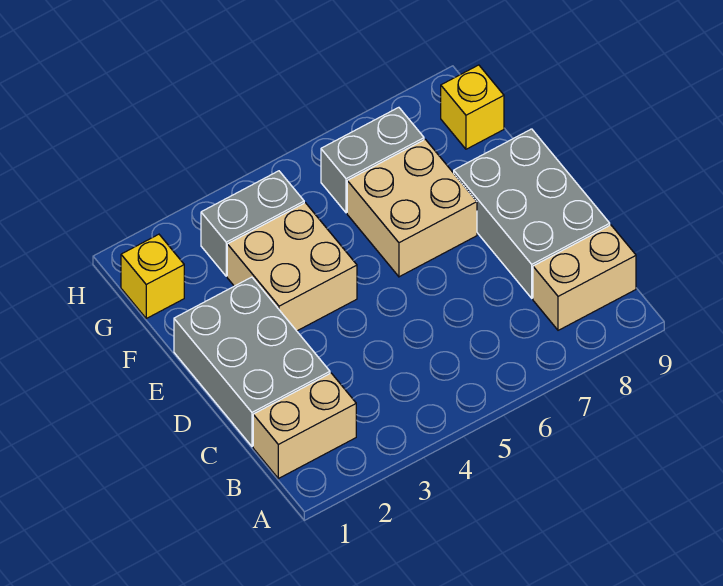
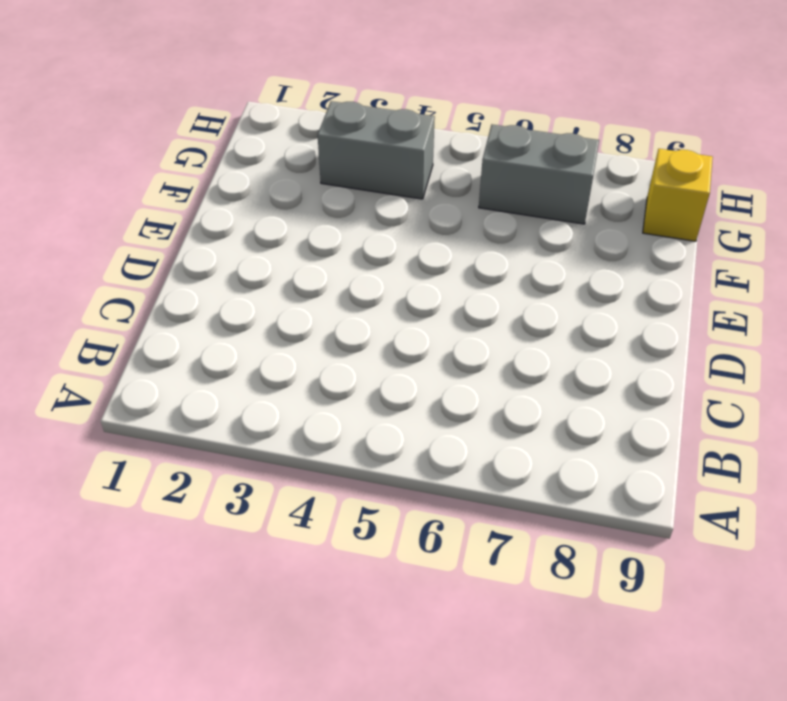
none -> tan brick B1:B2 level 1
none -> tan brick B8:B9 level 1

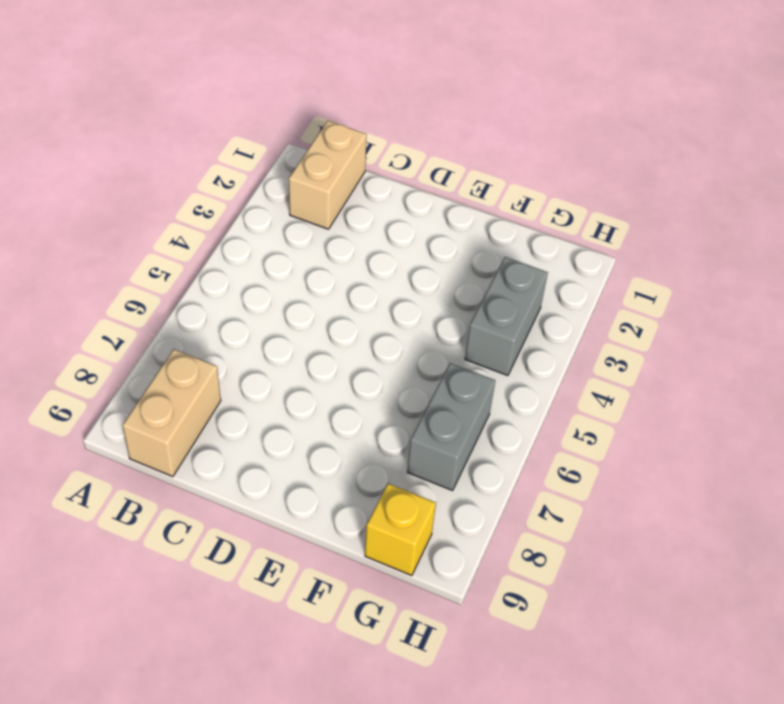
none -> grey brick C1:E2 level 1
none -> grey brick C8:E9 level 1

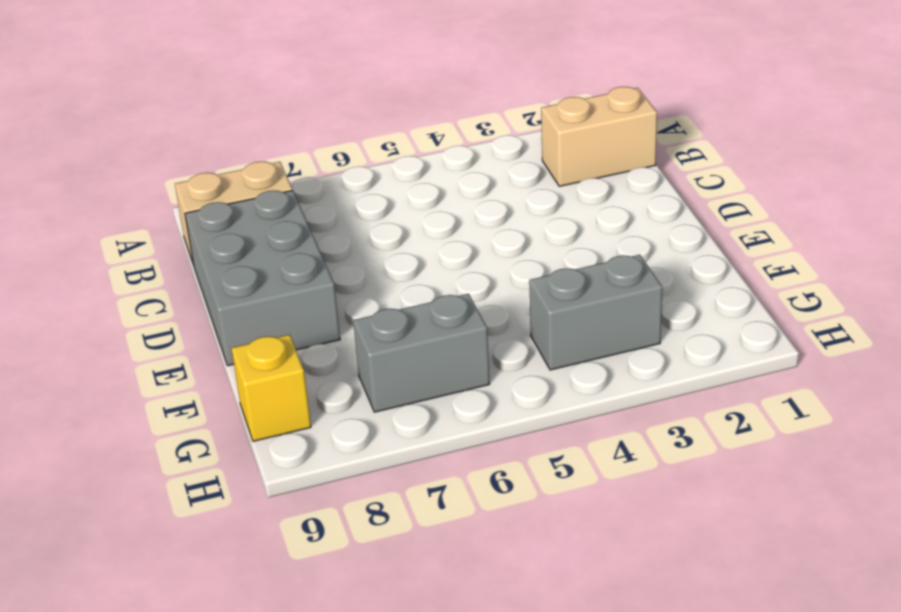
none -> grey brick C1:E2 level 1
none -> tan brick E3:F4 level 1

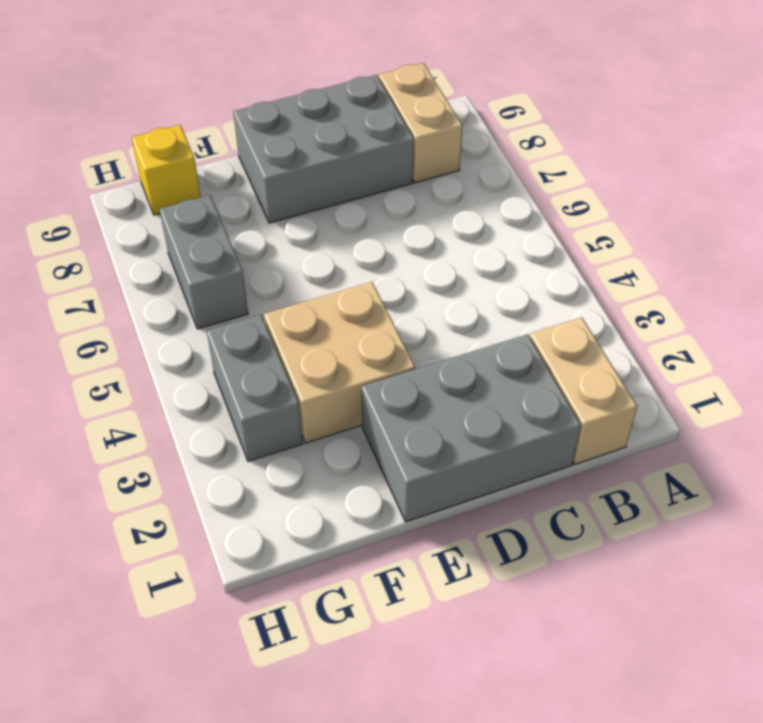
none -> tan brick E6:F7 level 1
none -> yellow brick G1 level 1

